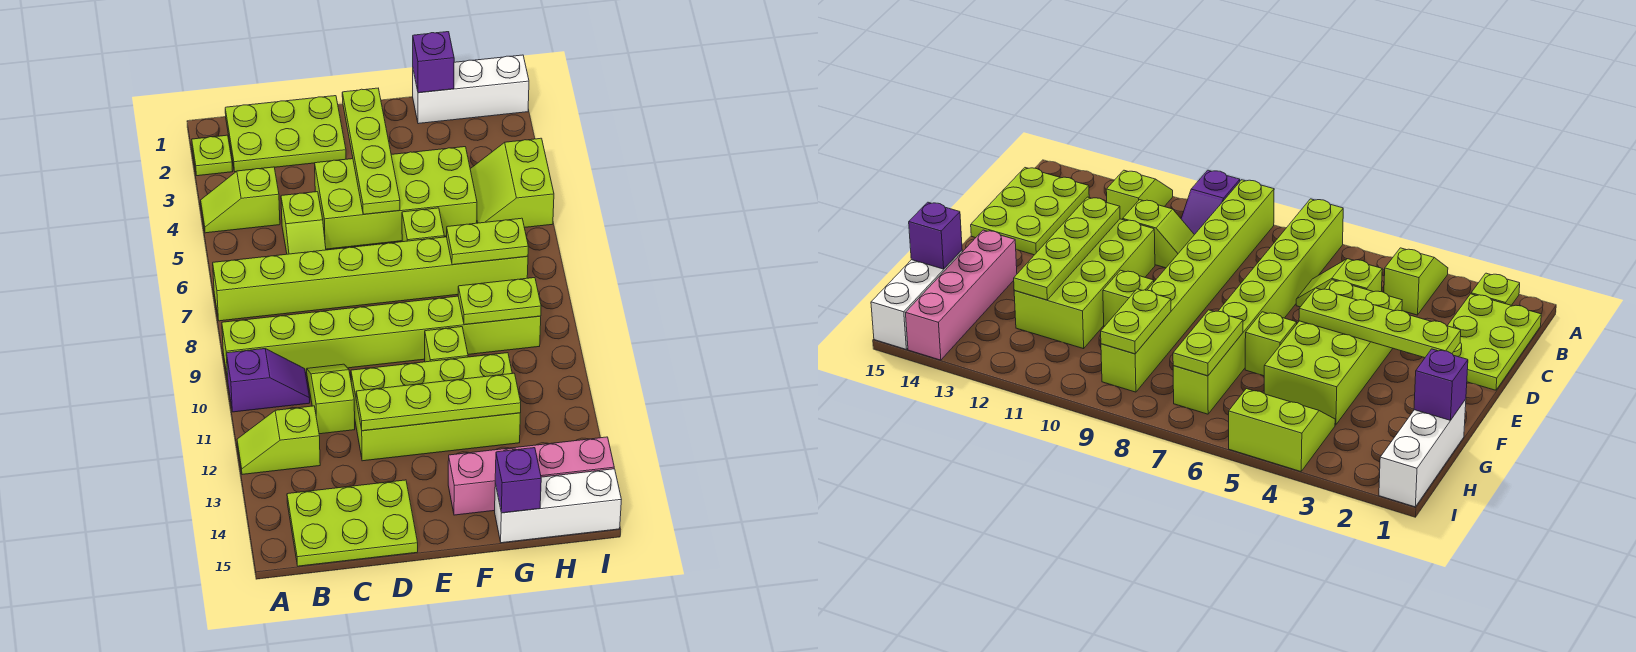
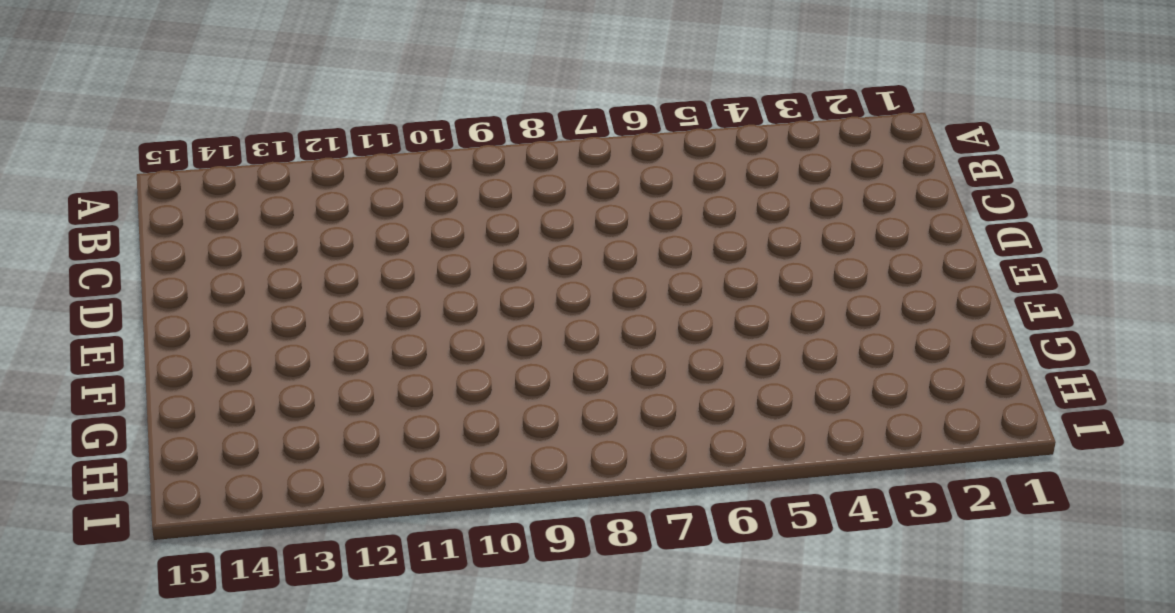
none -> lime plate A2 level 1
none -> lime slope A4:B4 level 1 top B
none -> lime brick A7:H7 level 1

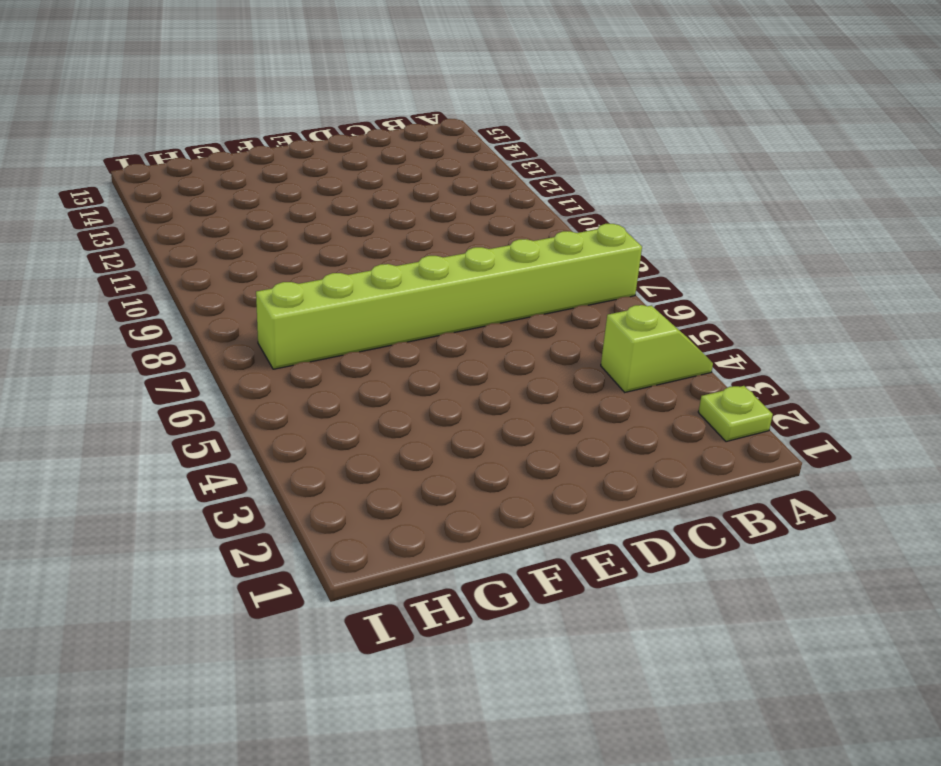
none -> lime brick A9:H9 level 1
none -> purple slope A10:B10 level 1 top A
none -> lime slope A12:B12 level 1 top B

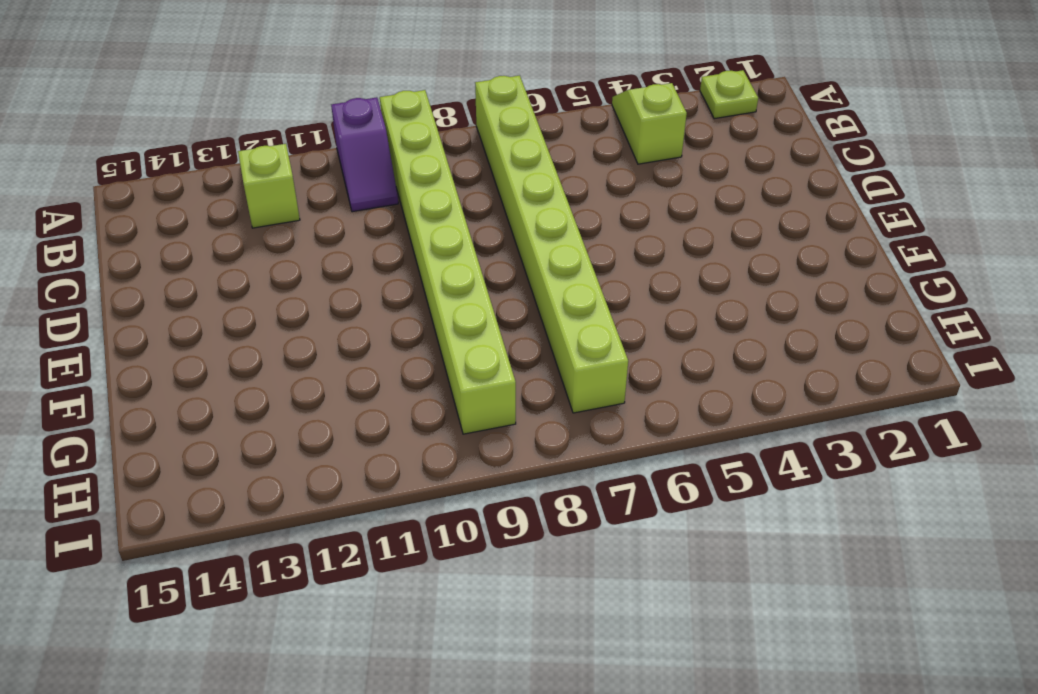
none -> lime plate B1:D2 level 1
none -> lime plate B14:D15 level 1
none -> lime slope C5:C6 level 1 top 5

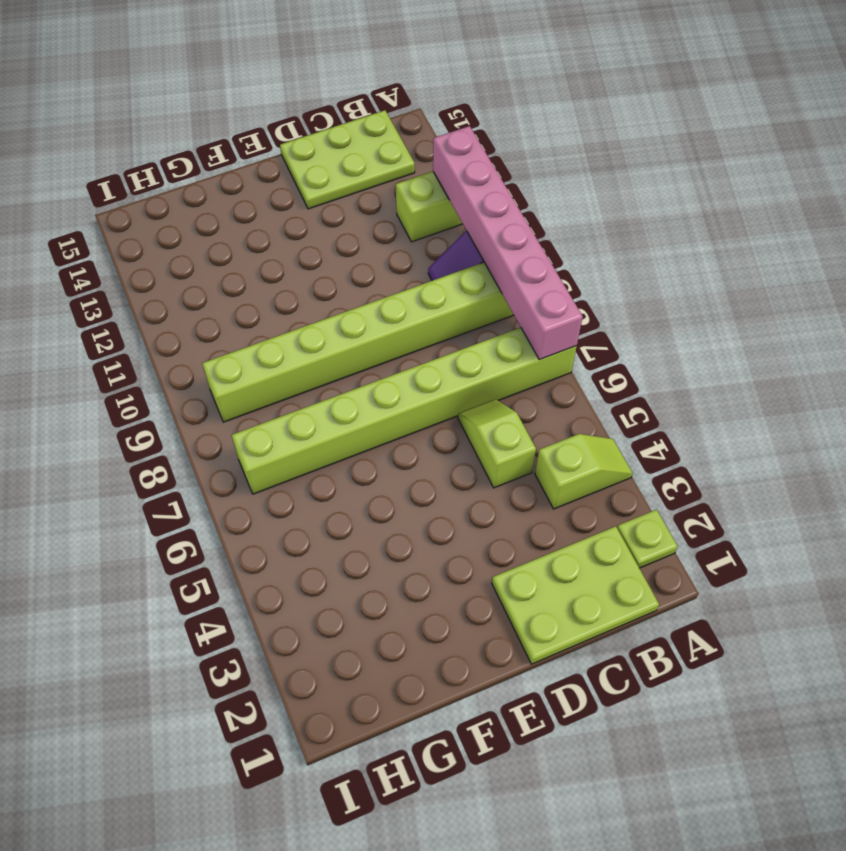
pink brick A7:A12 level 2 -> none
none -> lime slope C10:C11 level 1 top 11
none -> lime brick D4:G5 level 1
none -> lime brick D11:G12 level 1

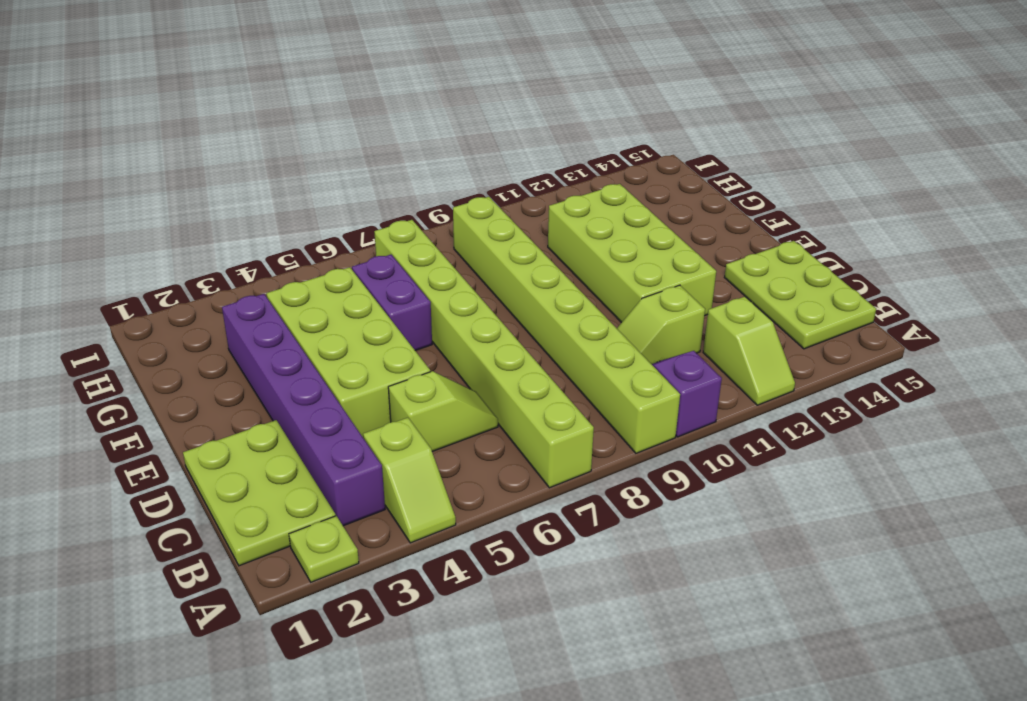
purple brick B3:G3 level 1 -> none
purple brick F6:G6 level 1 -> lime brick F6 level 1
none -> lime brick F10 level 1
none -> pink brick F14:I14 level 1
none -> white brick G1:I1 level 1

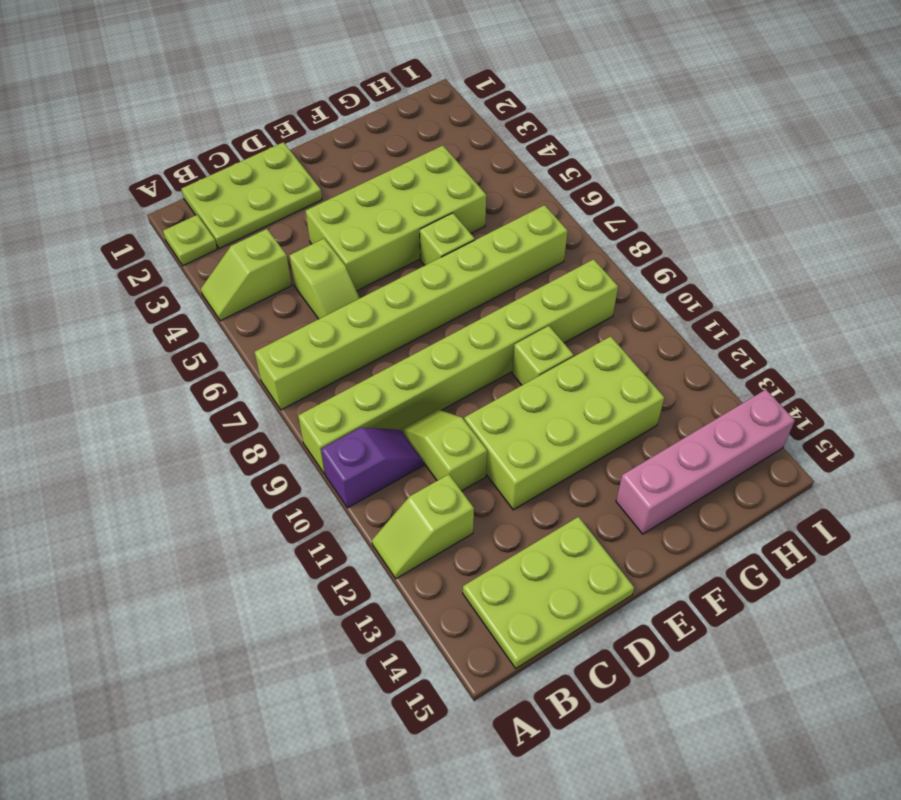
none -> white brick G1:I1 level 1
none -> white brick G15:I15 level 1
none -> lime slope H4:I5 level 1 top I

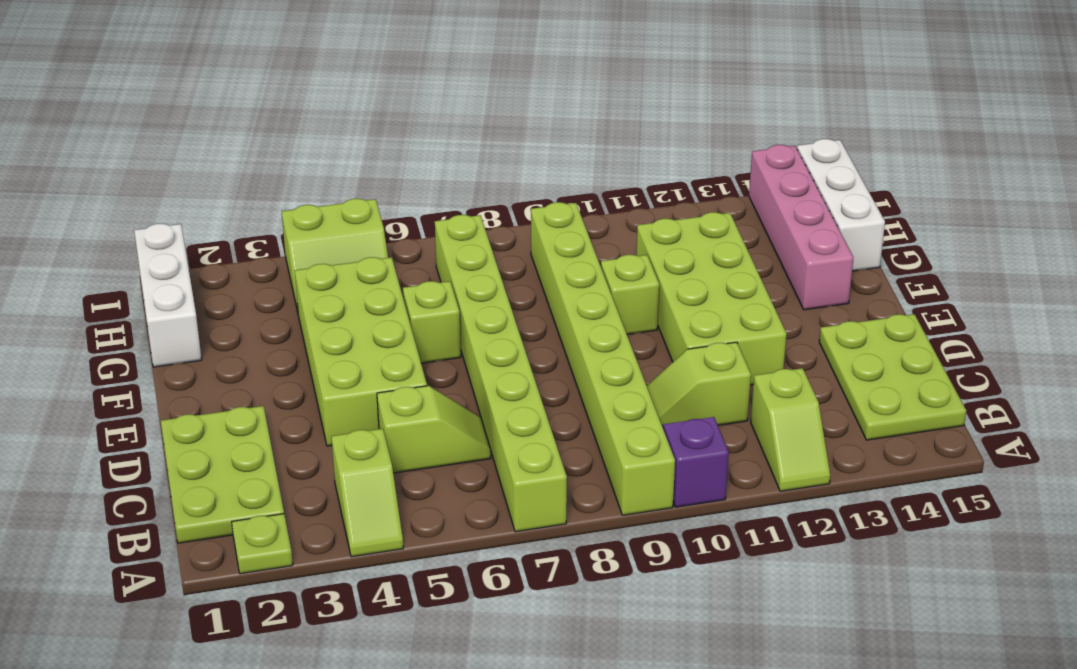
none -> lime plate D12:G12 level 2
none -> lime plate E2:E5 level 2
none -> purple brick G1 level 2

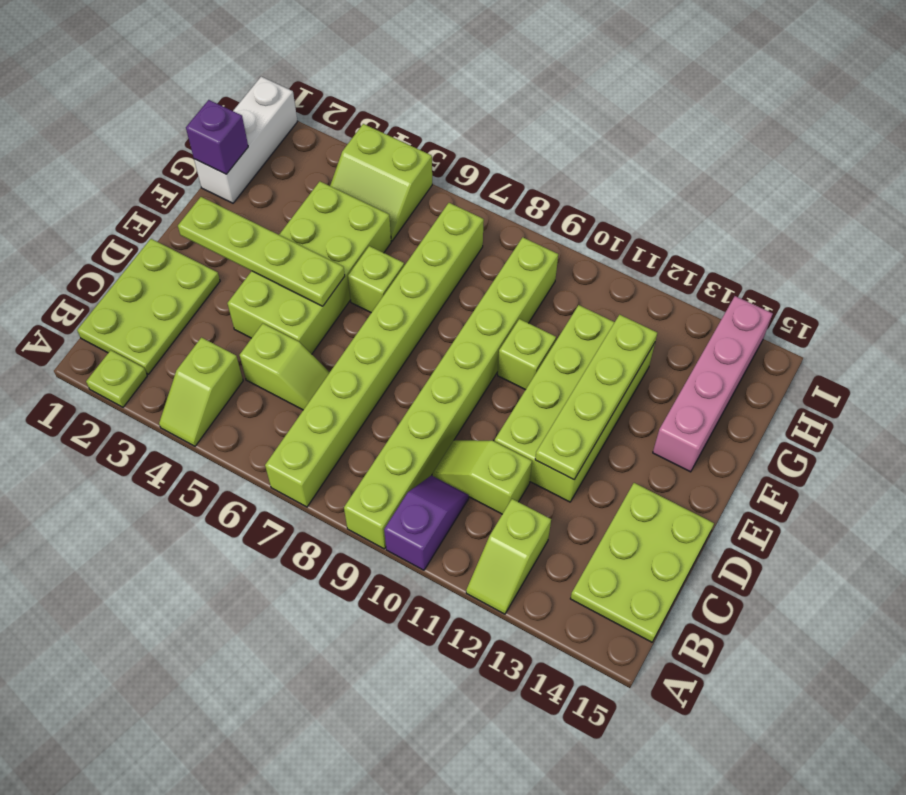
none -> white brick G15:I15 level 1
none -> lime plate G7:H7 level 2
none -> lime plate G9:H9 level 2

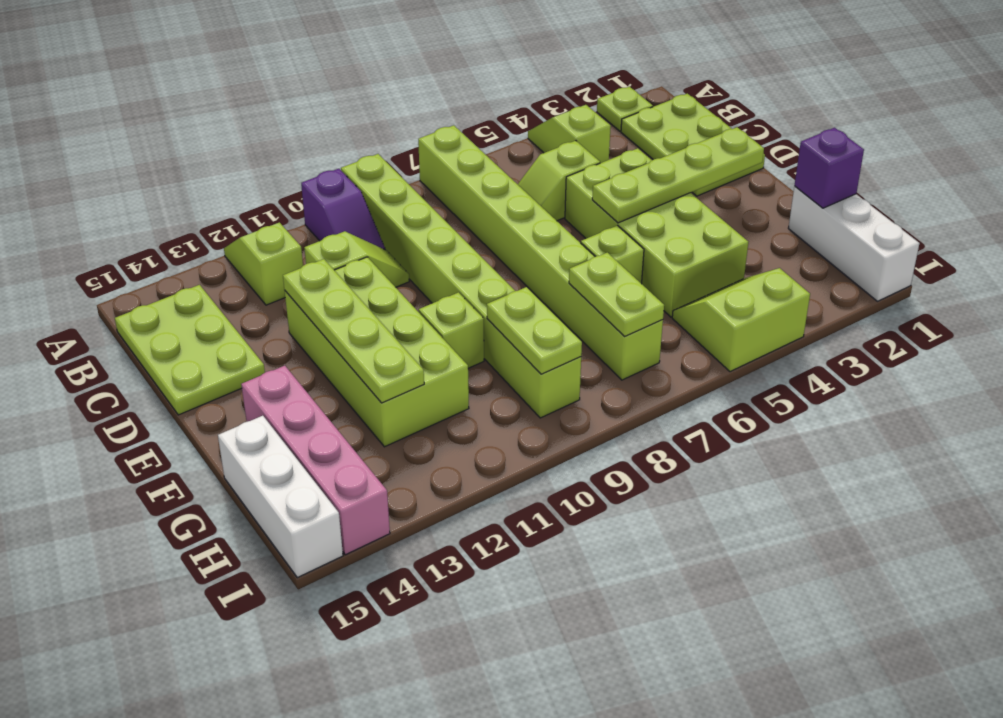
none -> purple brick G15 level 2

